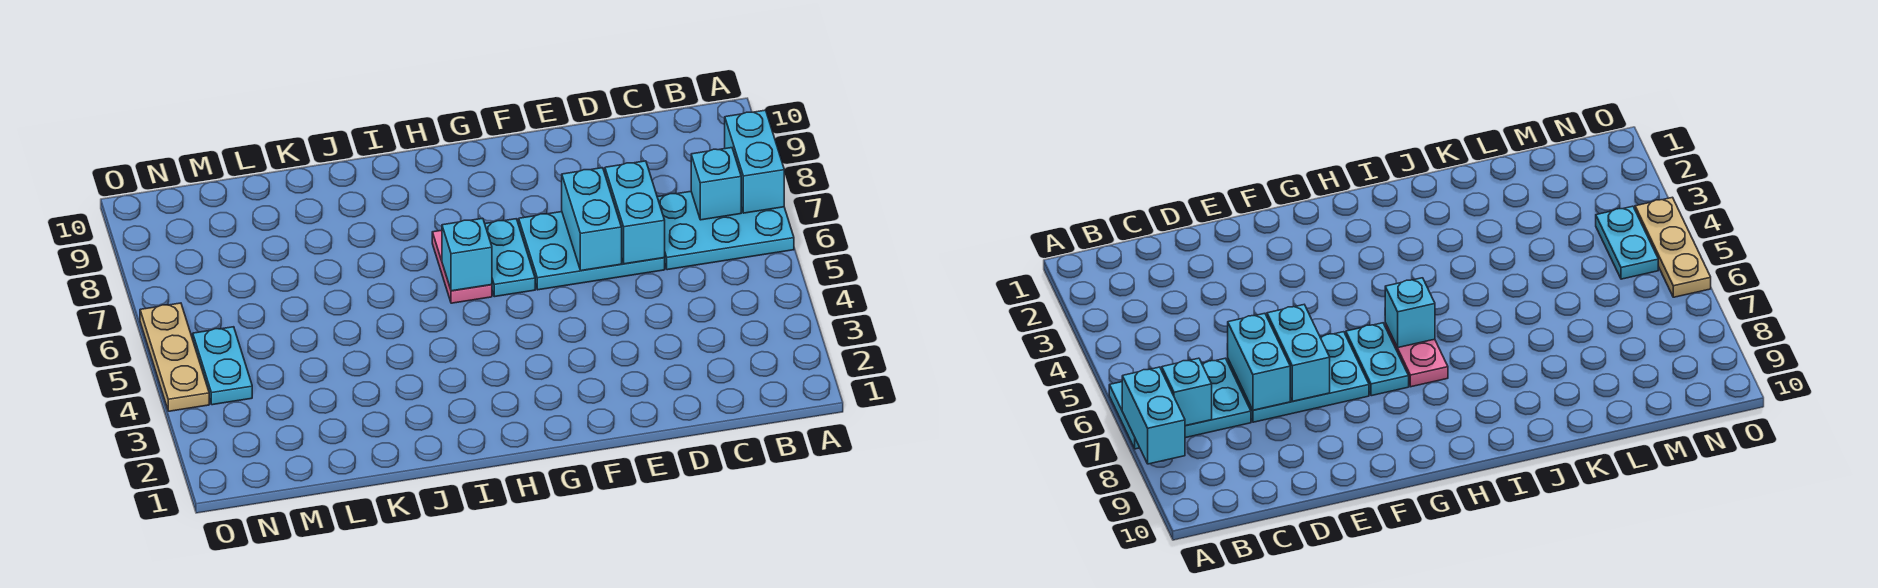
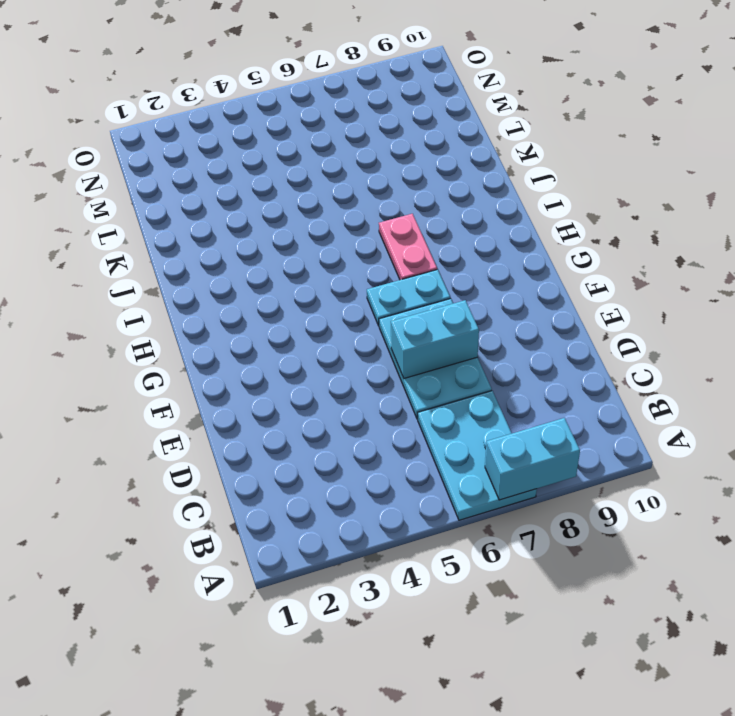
pink plate H7:I7 level 1 -> pink plate H6:H7 level 1
none -> cyan plate N4:N5 level 1
none -> tan plate O4:O6 level 1

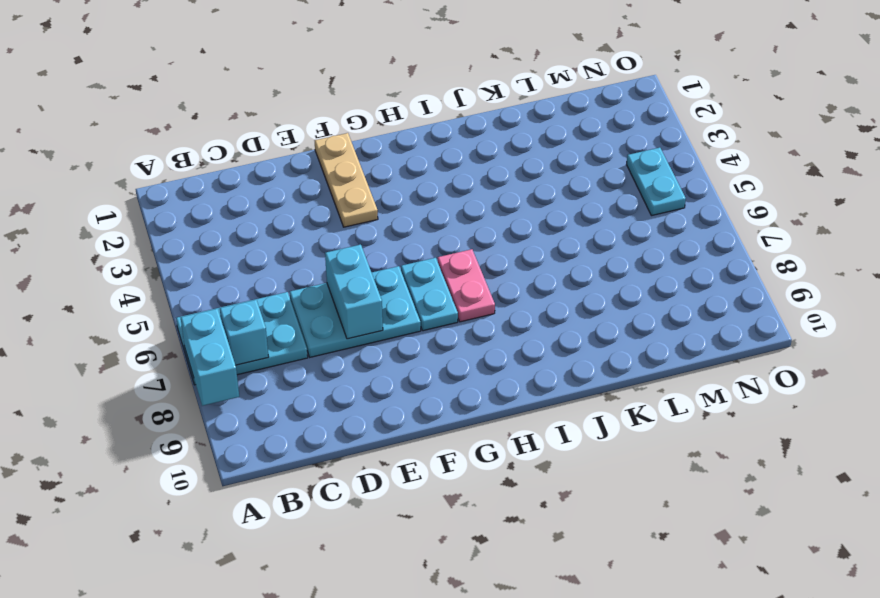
tan plate F1:F3 level 1 -> tan plate O4:O6 level 1
none -> cyan brick D6:D7 level 2
none -> cyan brick H6 level 2

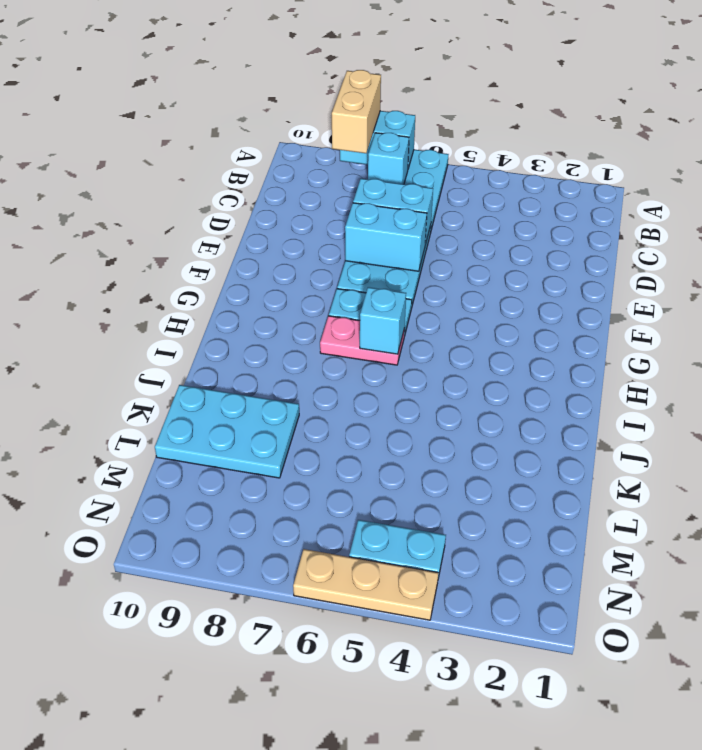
tan brick A8:B8 level 3 -> none
cyan plate K8:L10 level 1 -> none

